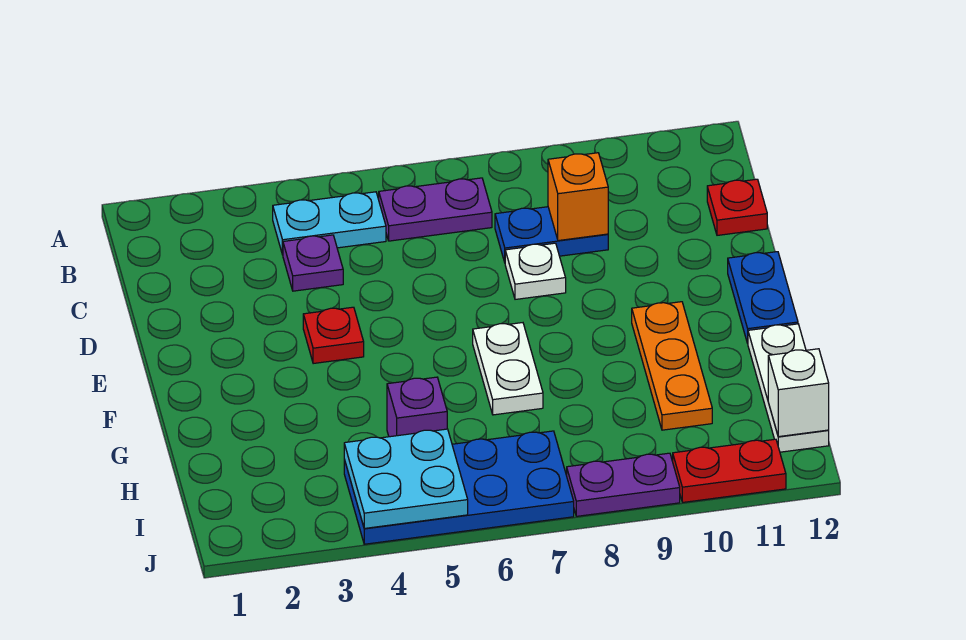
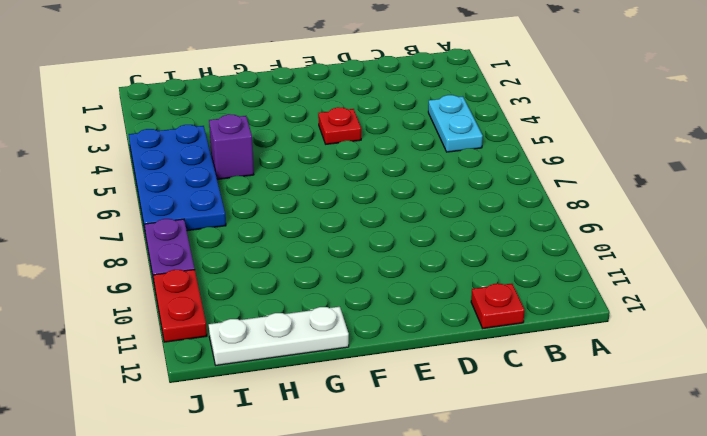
none -> purple plate B6:B7 level 1
none -> purple plate C4 level 1
none -> blue plate C8:C9 level 1

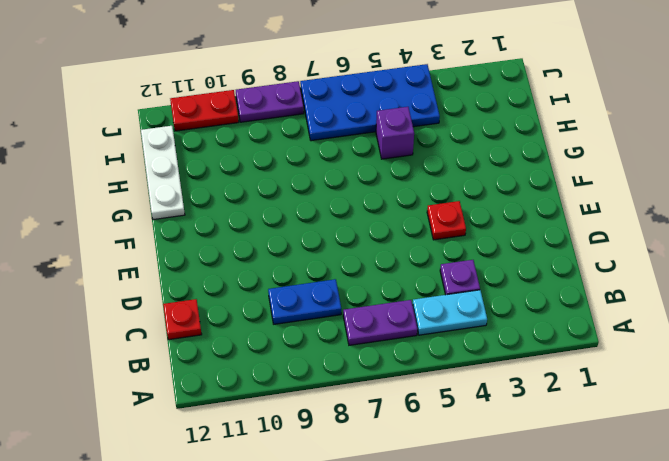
none -> white plate D8 level 1
none -> blue plate E12:F12 level 1
none -> white plate F7:G7 level 1

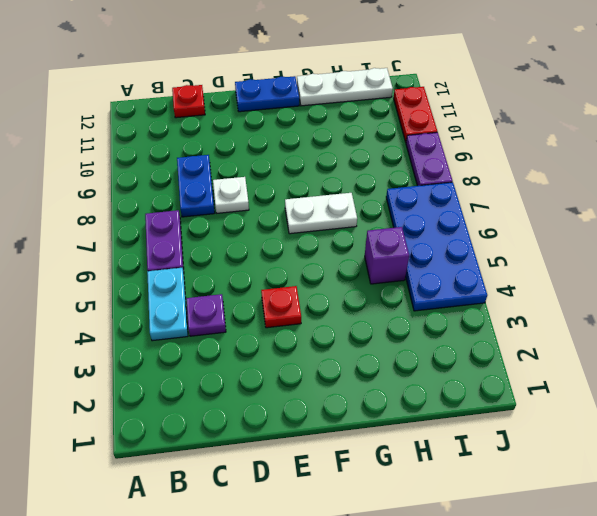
none -> orange plate F10:H10 level 1
none -> orange brick C9 level 2
none -> cyan plate I4:J5 level 2

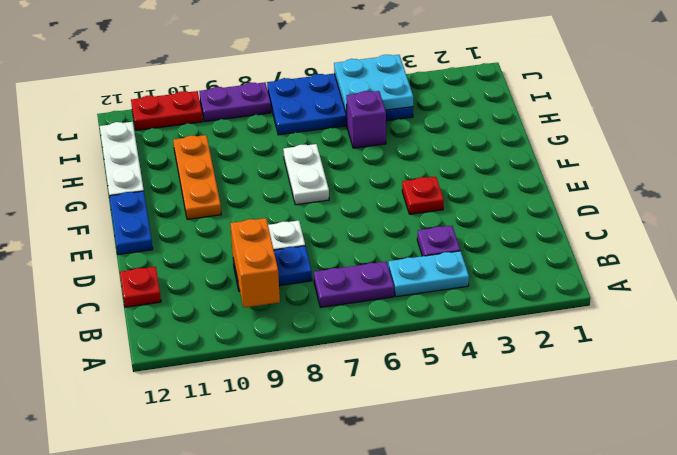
orange brick B9:C9 level 2 -> orange brick C9 level 2
none -> white brick I12 level 2

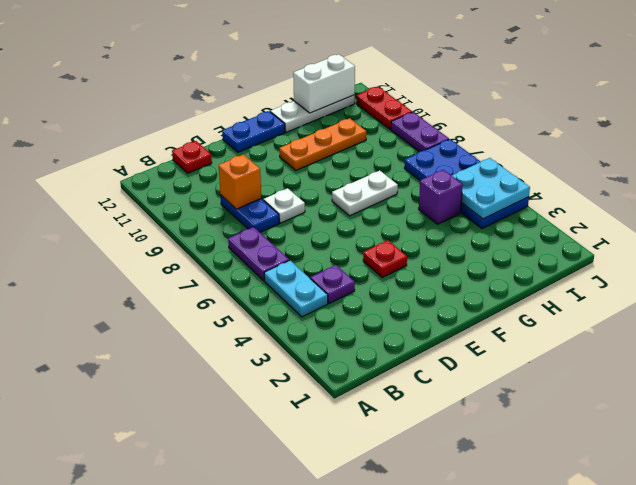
white brick H12:I12 level 2 -> white brick I12 level 2

